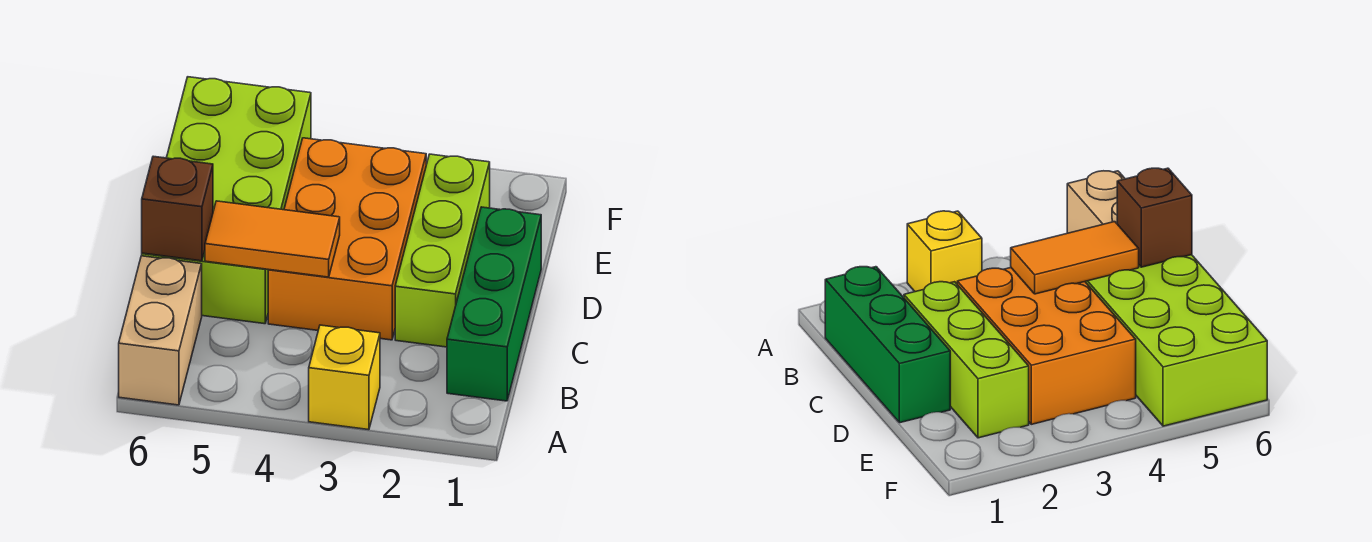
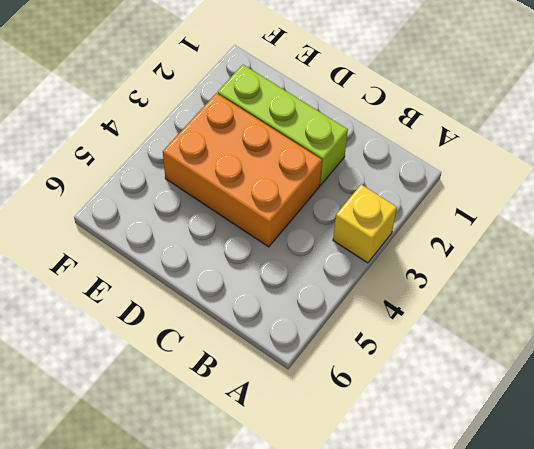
none -> tan brick A6:B6 level 1
none -> green brick B1:D1 level 1

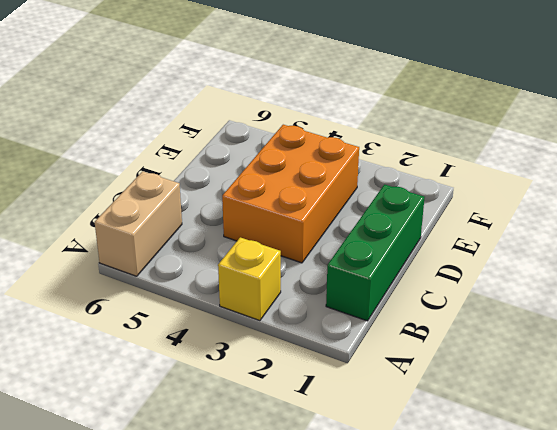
none -> lime brick C2:E2 level 1
none -> lime brick C5:F6 level 1

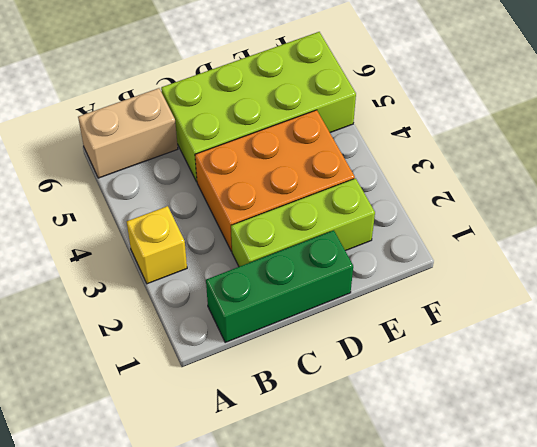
none -> orange tile C4:C5 level 2
none -> brown brick C6 level 2

